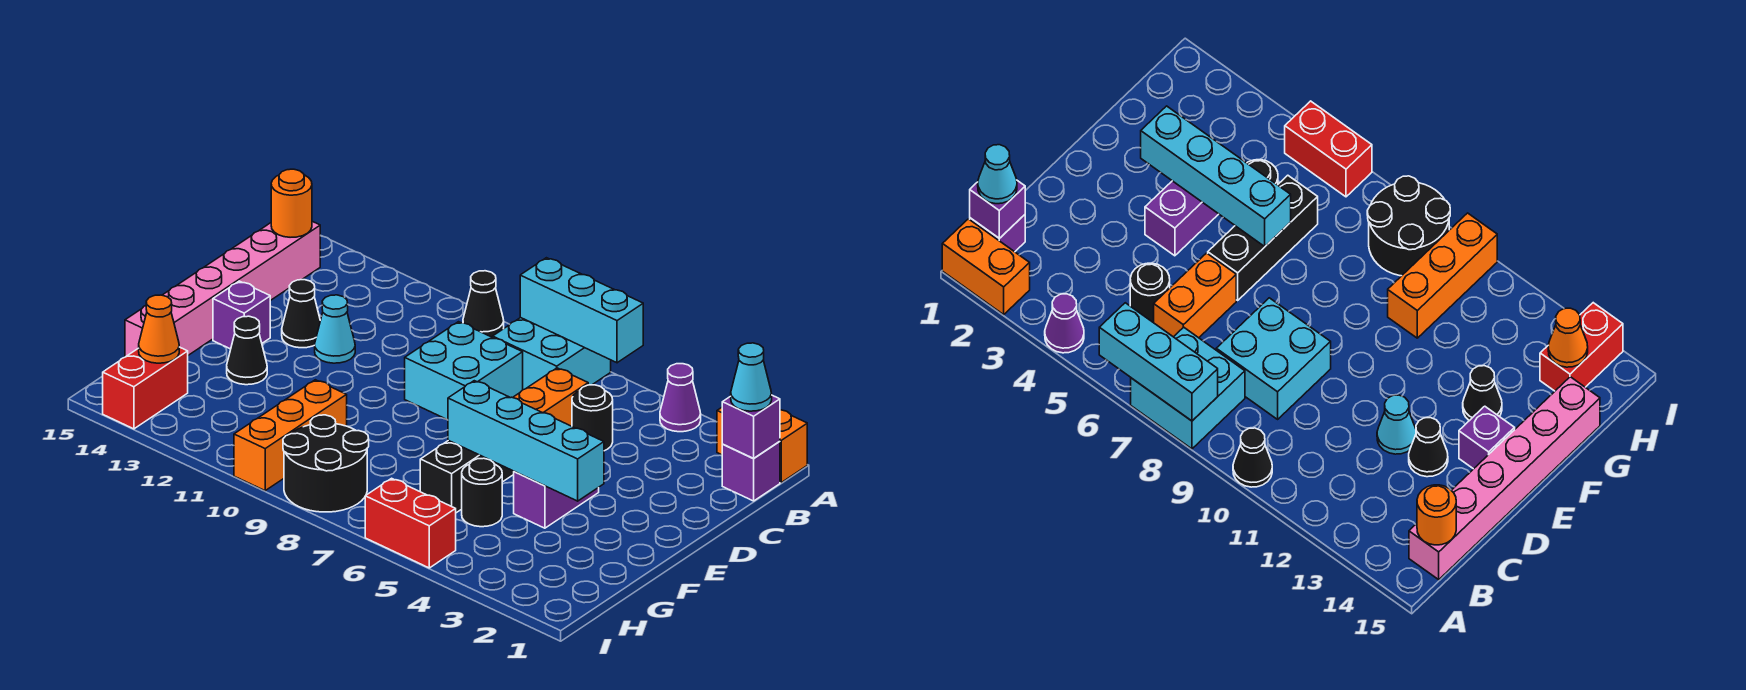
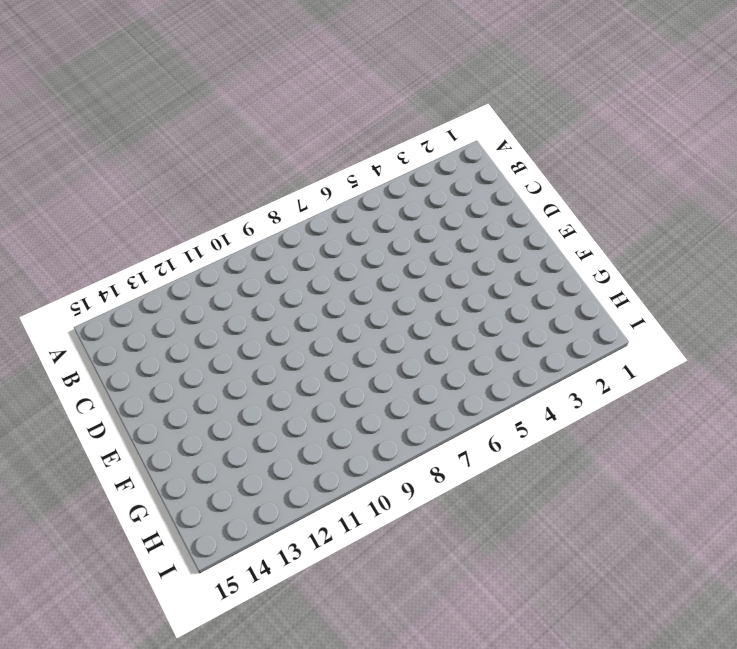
none -> orange brick A1:A2 level 1
none -> purple cone A4 level 1
none -> cyan brick A7:B8 level 1

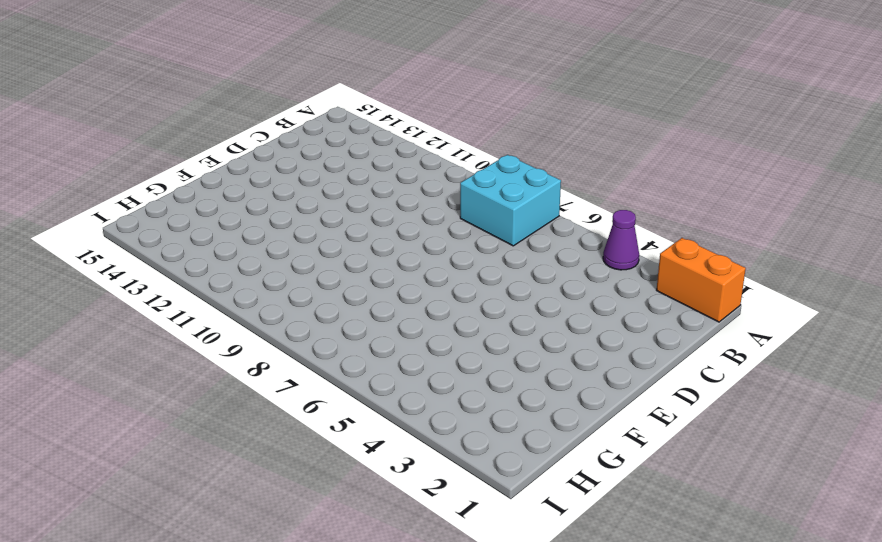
none -> black cone A10 level 1
none -> purple brick B1 level 1
none -> pink brick B15:G15 level 1

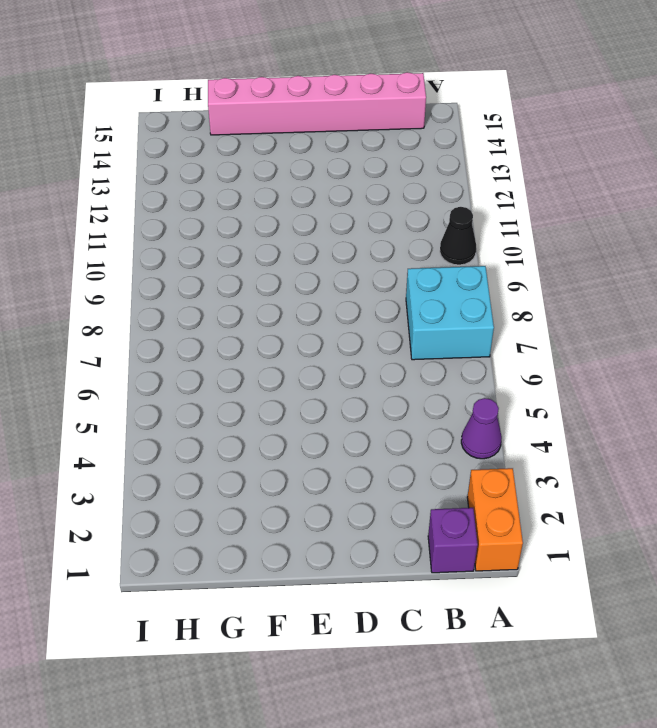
none -> black round brick C5 level 1
none -> orange brick C6:D6 level 1
none -> cyan brick C8:D9 level 1

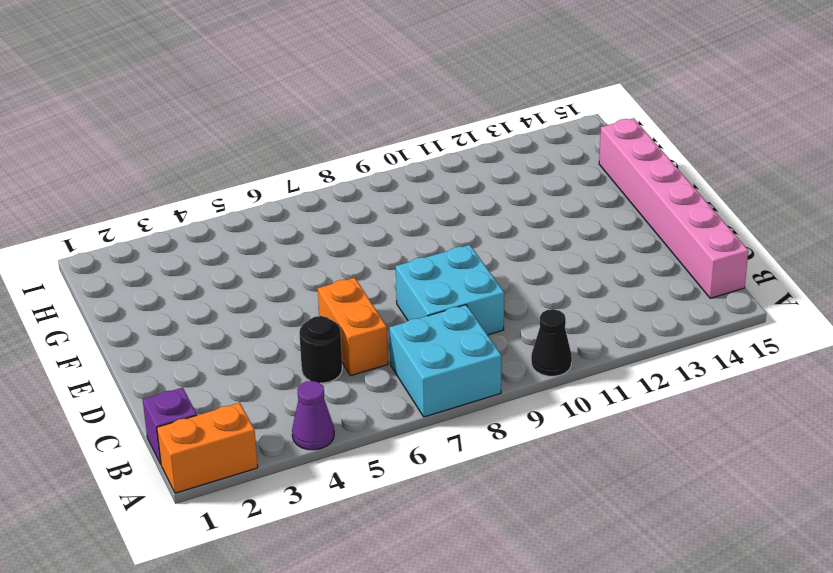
none -> cyan cone D12 level 1
none -> black cone D13 level 1
none -> purple brick E4:F4 level 1

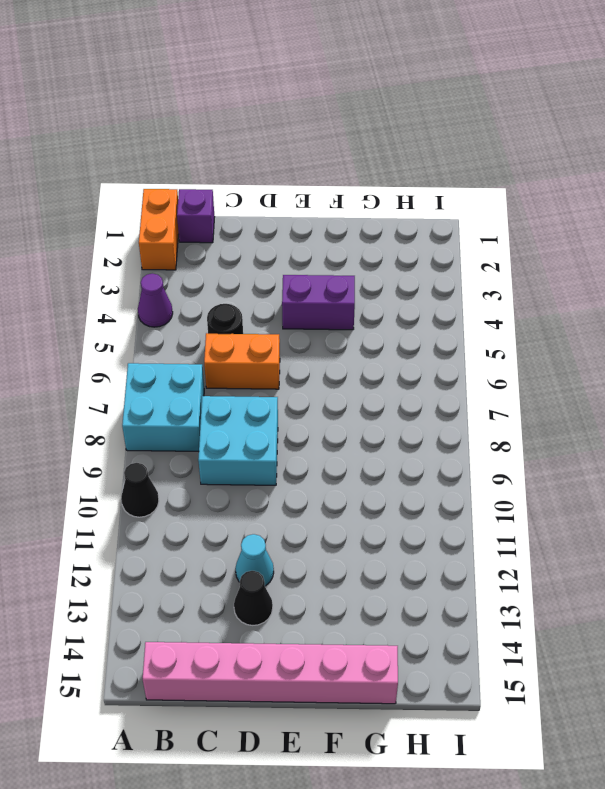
none -> black brick E6:G6 level 1
none -> purple brick E14 level 1
none -> black cone F13 level 1

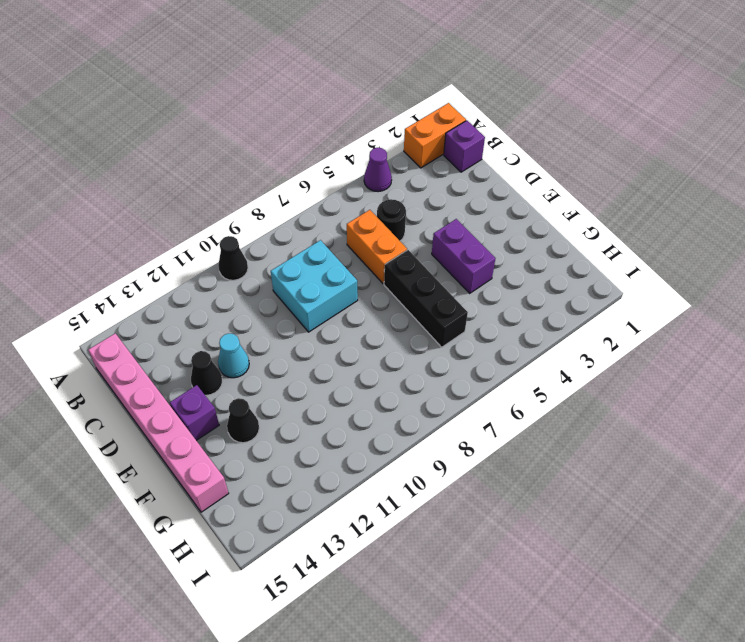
none -> cyan brick A7:B8 level 1
none -> black round brick G5 level 1
none -> orange brick G10:I10 level 1

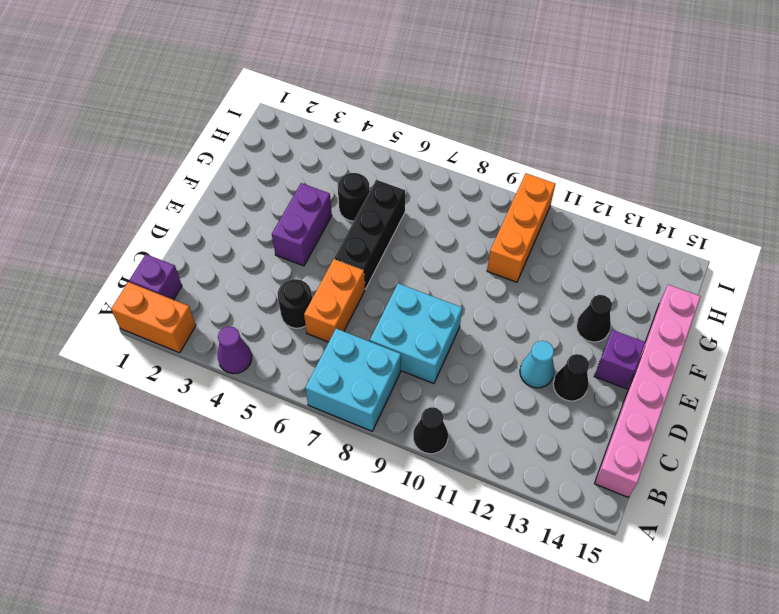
none -> black round brick H8:I9 level 1
none -> red brick H14:I14 level 1
none -> red brick I5:I6 level 1

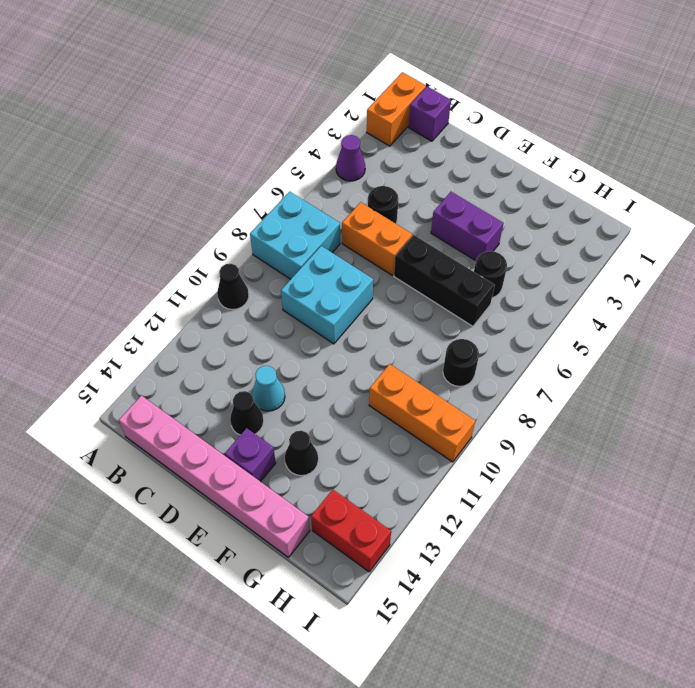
black round brick H8 level 1 -> black round brick H8:I9 level 1
none -> red brick I5:I6 level 1
none -> cyan brick A6:A8 level 2
none -> purple brick B1 level 2

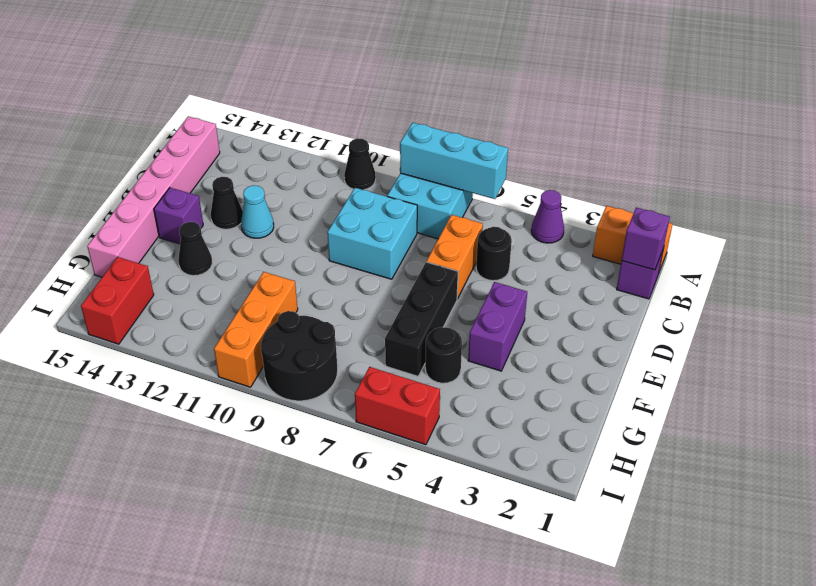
none -> orange round brick B15 level 2
none -> cyan brick F3:F6 level 2
none -> orange cone H14 level 2

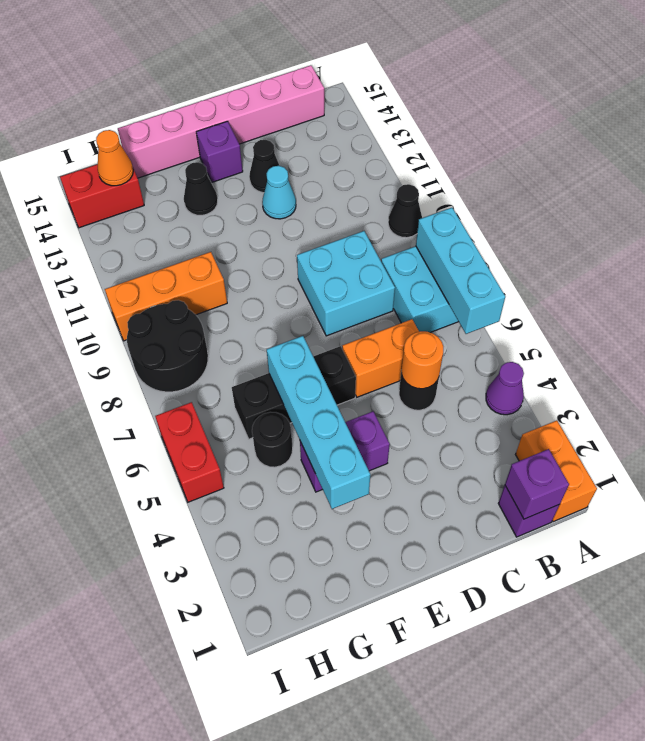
orange round brick C5 level 2 -> orange round brick B15 level 2
none -> cyan cone B1 level 3

